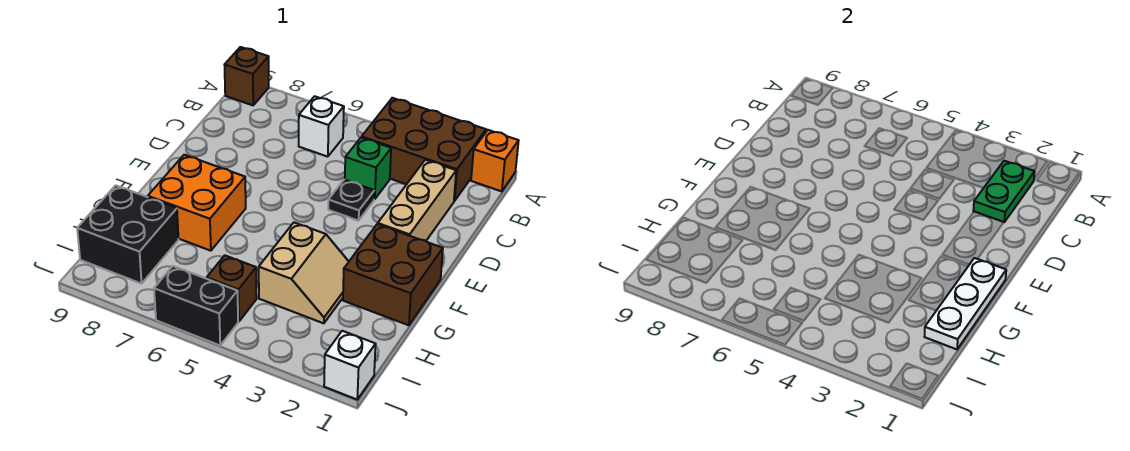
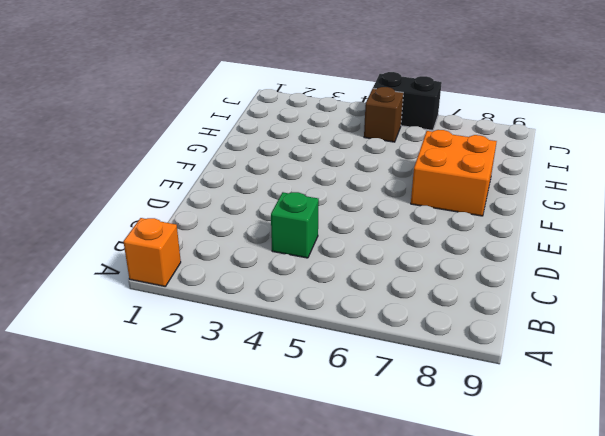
none -> brown brick A2:B4 level 1
none -> brown brick A9 level 1
none -> white brick B6 level 1

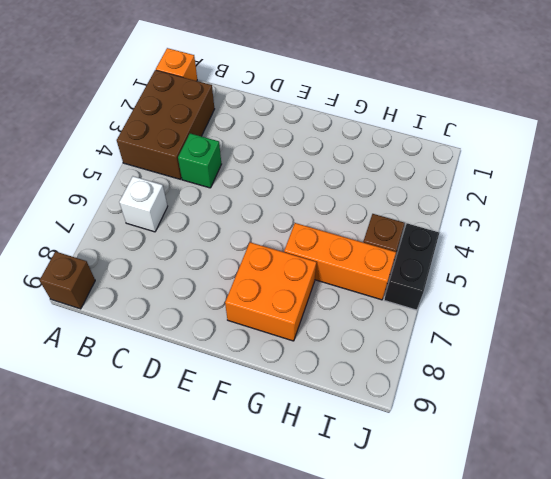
orange brick G6:I6 level 1 -> none
none -> tan brick C2:E2 level 1
none -> black plate D4 level 1
none -> brown brick F1:G2 level 1

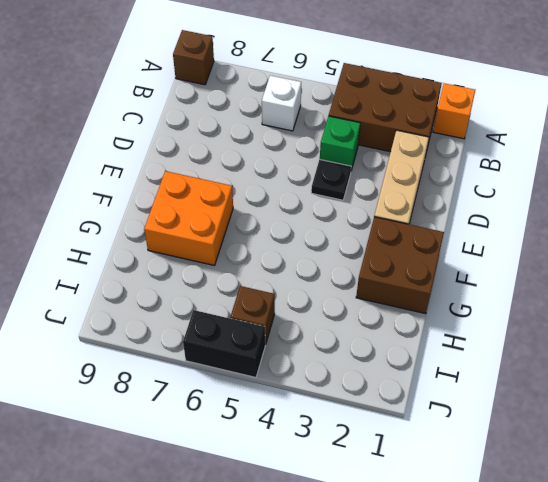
none -> tan slope G3:H4 level 1 top 4
none -> black brick H8:I9 level 1
none -> white brick J1 level 1

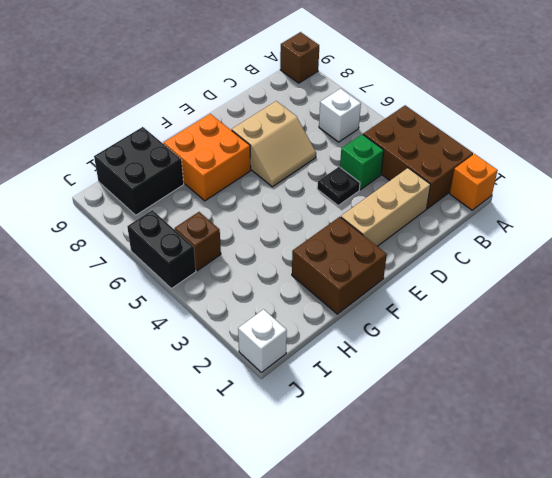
tan slope D6:E7 level 1 top 7 -> tan slope G3:H4 level 1 top 4
none -> green plate B2:C2 level 2
none -> white plate F1:H1 level 2

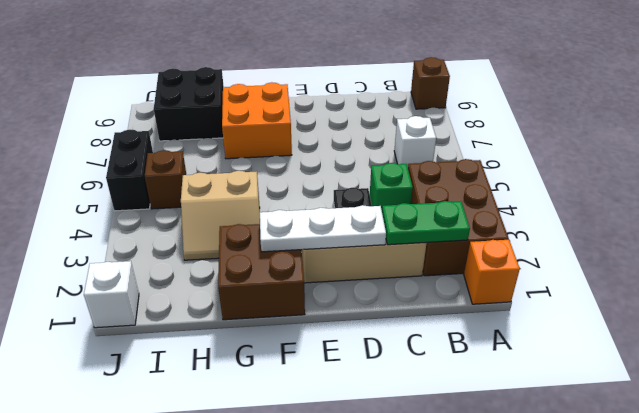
white plate D2:F2 level 2 -> white plate F1:H1 level 2

